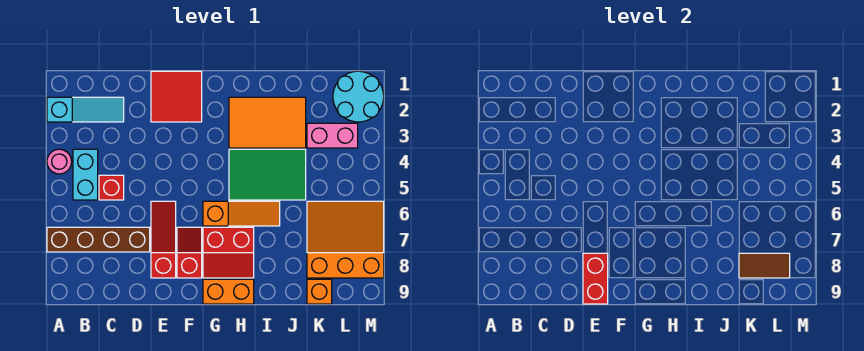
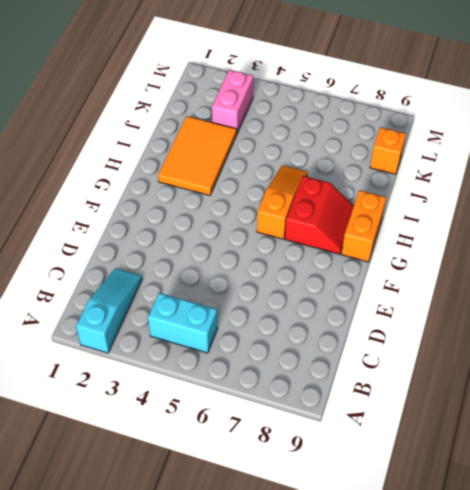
none -> pink round brick A4 level 1
none -> brown brick A7:D7 level 1
none -> red brick C5 level 1

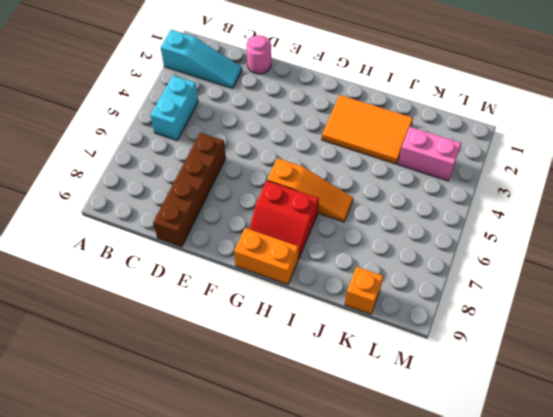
pink round brick D1 level 1 -> pink round brick A4 level 1
brown brick D6:D9 level 1 -> brown brick A7:D7 level 1
none -> red brick C5 level 1
none -> red tile E1:F2 level 1
none -> red slope E6:E8 level 1 top 8

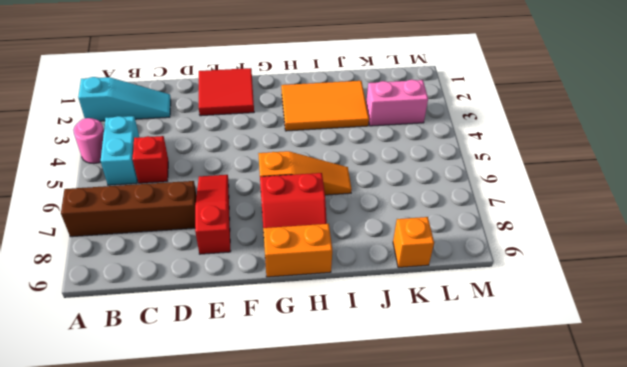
none -> red slope F7:F8 level 1 top 8
none -> green tile H4:J5 level 1
none -> orange slope K6:M8 level 1 top 8

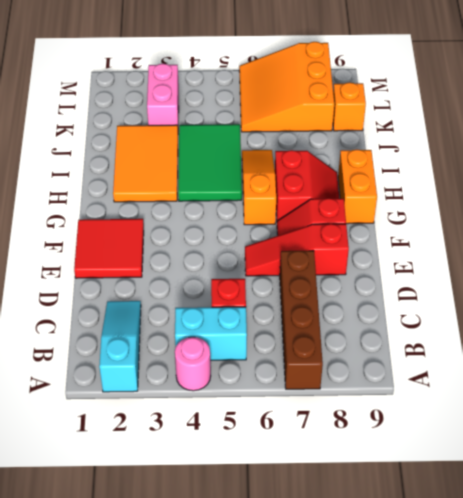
none -> cyan round brick L1:M2 level 1
none -> red brick E8:E9 level 2
none -> brown tile K8:L8 level 2

